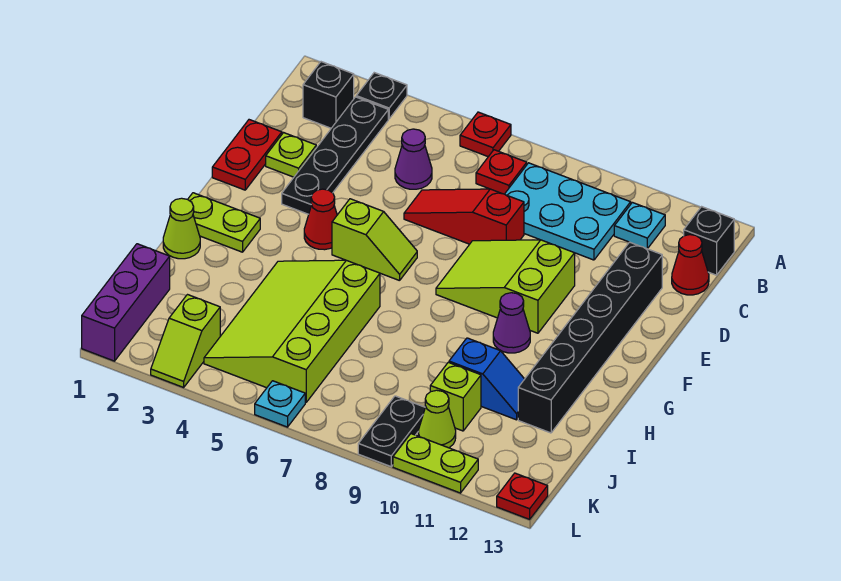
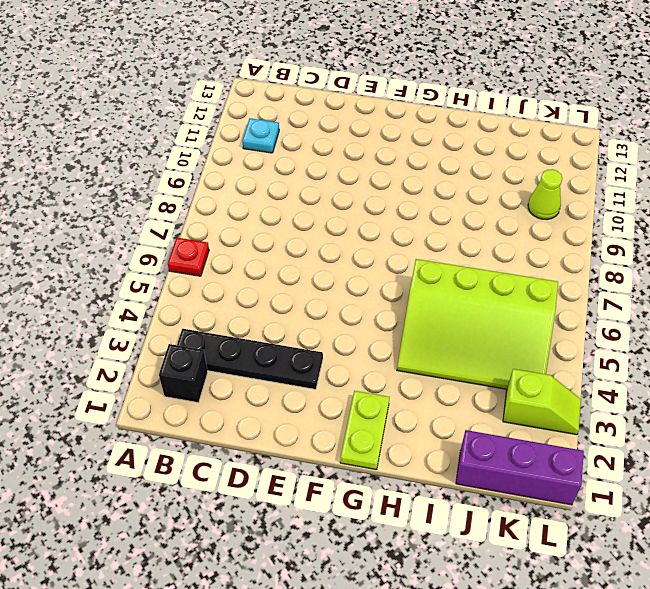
none -> black plate A3 level 1
none -> red plate B7 level 1
none -> cyan plate B8:C10 level 1
none -> black brick B13 level 1

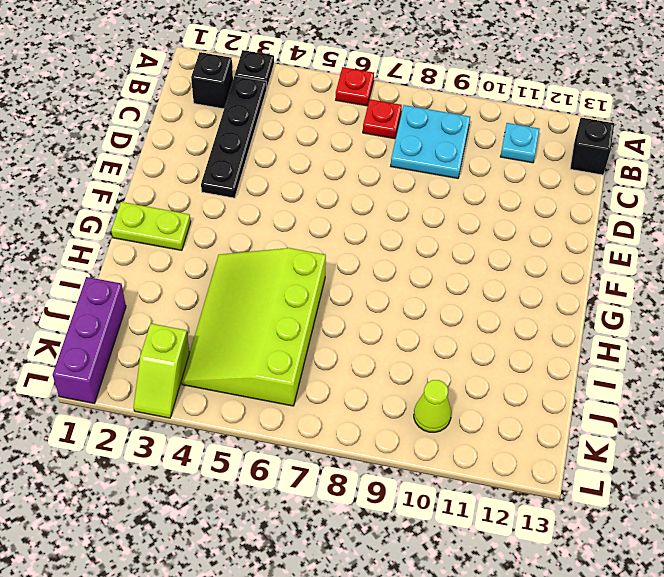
cyan plate B8:C9 level 1 -> cyan plate B8:C10 level 1
none -> purple cone C5 level 1
none -> red cone C13 level 1
none -> red plate D1:E1 level 1
none -> lime plate D2 level 1

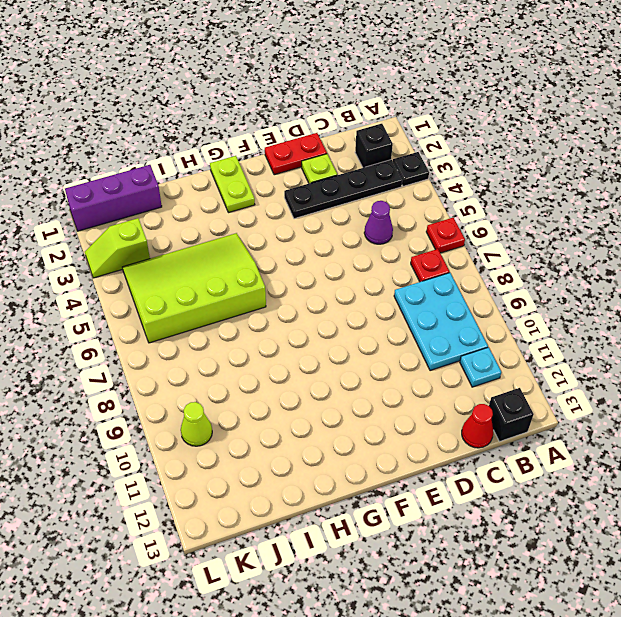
none -> red slope D6:D8 level 1 top 8
none -> black brick D12:I12 level 1
none -> lime slope E8:F10 level 1 top 10
none -> red cone F4 level 1

